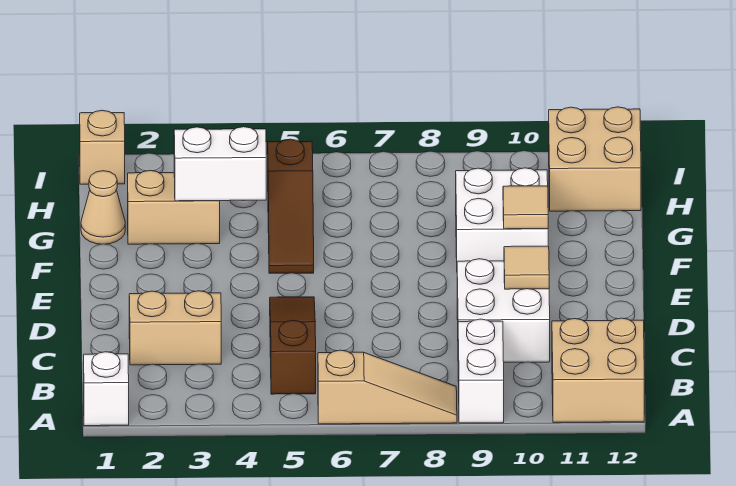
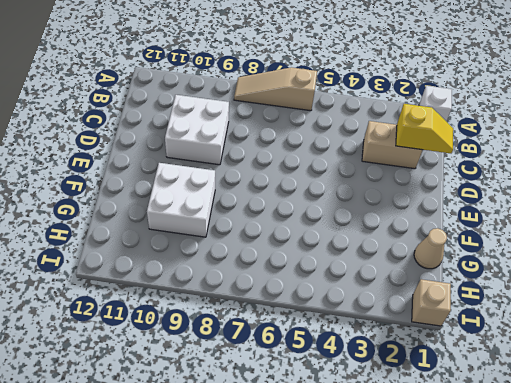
yellow slope C1:C2 level 2 top 2 -> none
none -> white brick A9:B9 level 1
none -> tan brick A11:B12 level 1
none -> brown slope B5:D5 level 1 top B

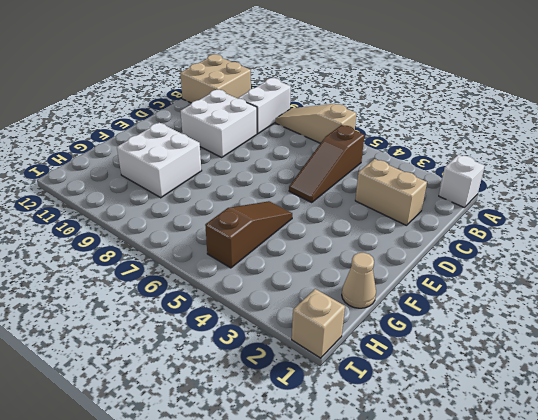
none -> tan brick G2:G3 level 1
none -> tan brick H11:I12 level 1
none -> tan tile D10 level 2

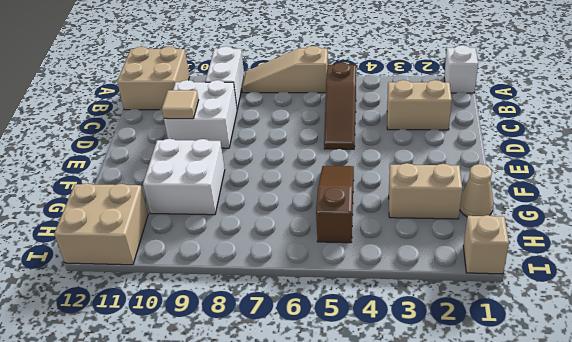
none -> tan tile F10 level 2
none -> white brick G3:G4 level 2

